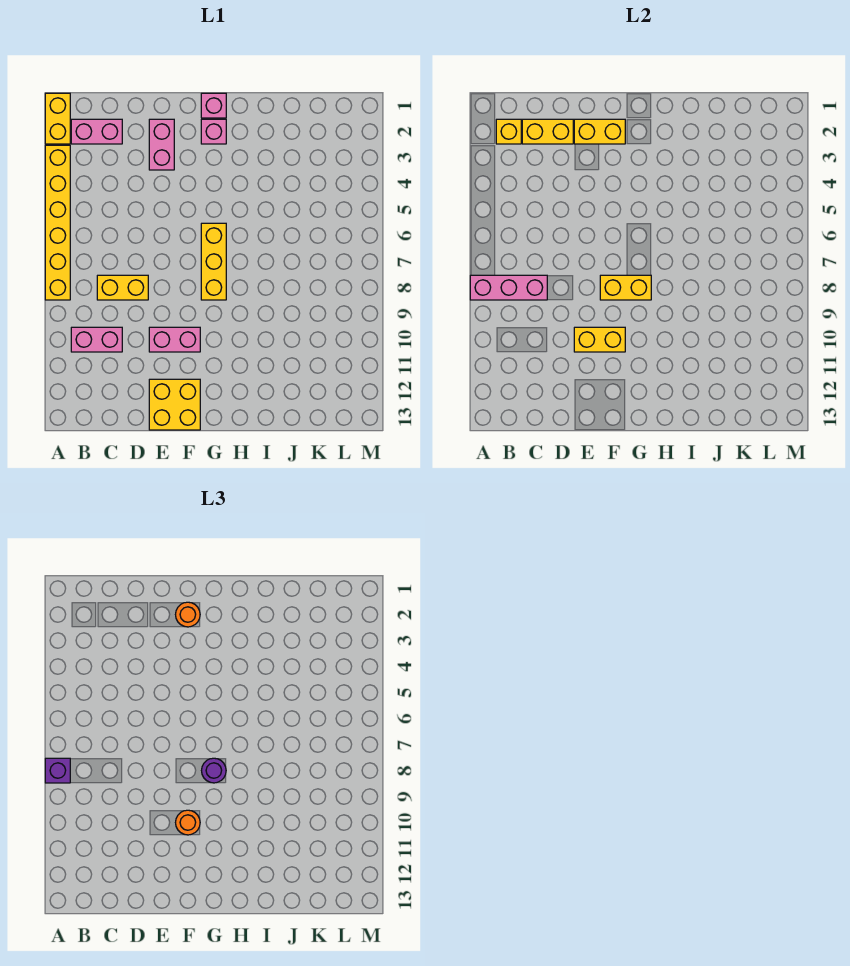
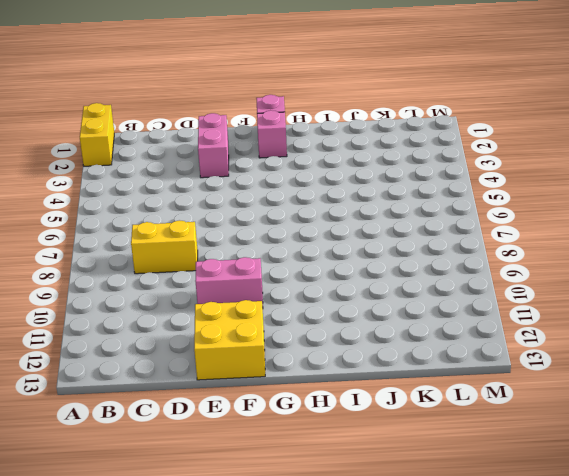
none -> yellow brick A3:A8 level 1
none -> pink brick B2:C2 level 1
none -> pink brick B10:C10 level 1

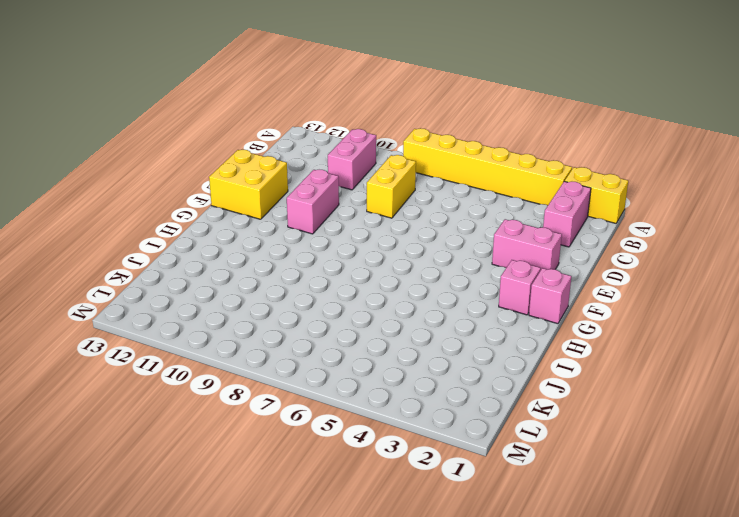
none -> yellow brick G6:G8 level 1
none -> pink brick A8:C8 level 2
none -> yellow brick B2 level 2

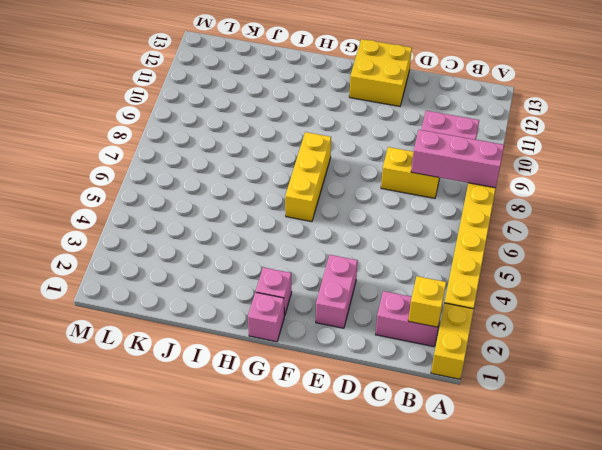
none -> pink brick E10:F10 level 1
none -> yellow brick C2:D2 level 2
none -> yellow brick E2:F2 level 2

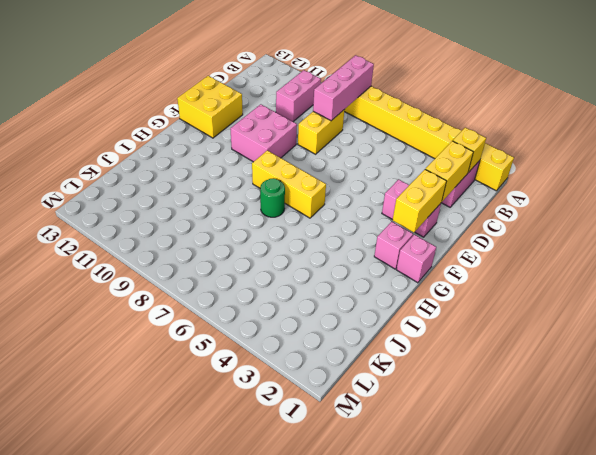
pink brick E9:F10 level 1 -> pink brick E10:F10 level 1
green round brick H7 level 1 -> none
none -> yellow brick E10:F10 level 2
none -> yellow brick F8:G8 level 2
none -> purple brick A8 level 3

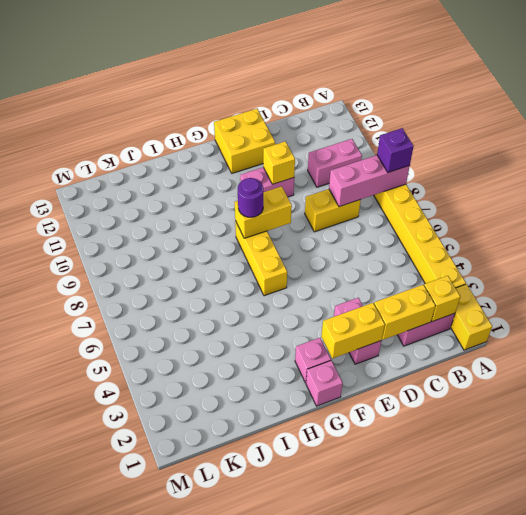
yellow brick E10 level 2 -> yellow brick E10:F10 level 2
none -> orange round brick F2 level 3
none -> orange round brick F10 level 3

